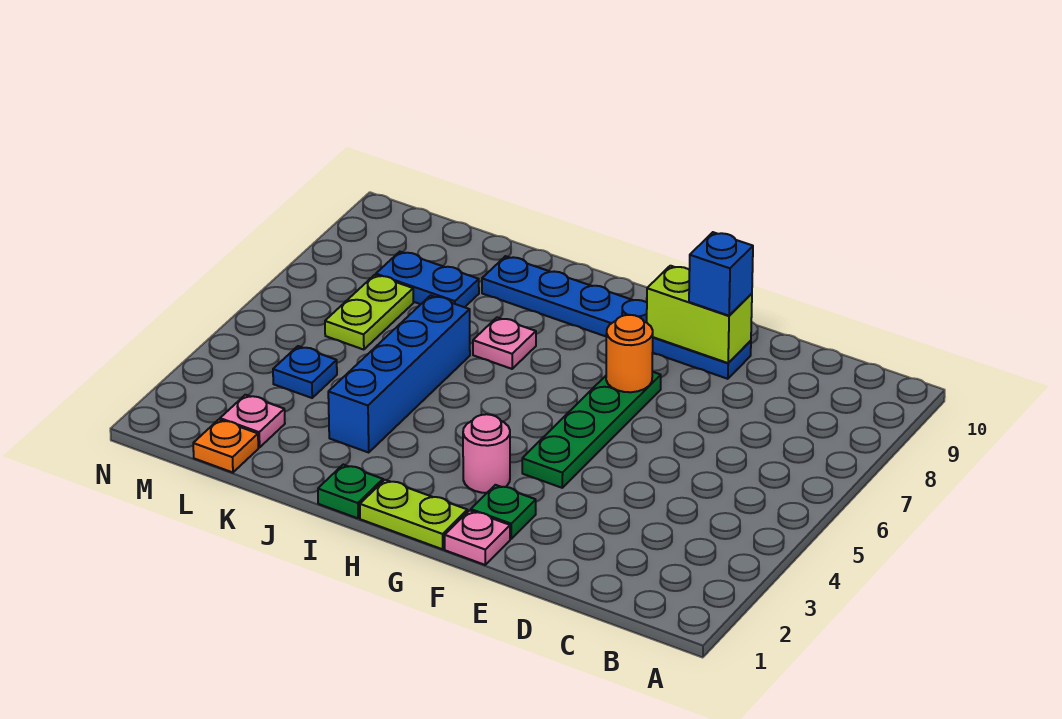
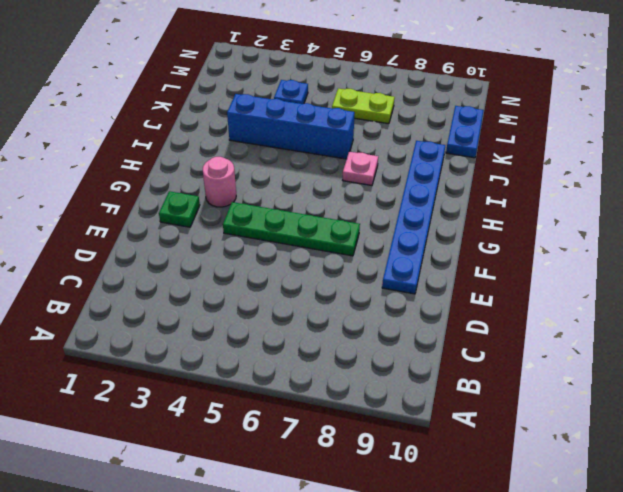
blue plate K10:L10 level 1 -> blue plate K8:L8 level 1
none -> pink plate F1 level 1
none -> lime plate G1:H1 level 1
none -> green plate I1 level 1

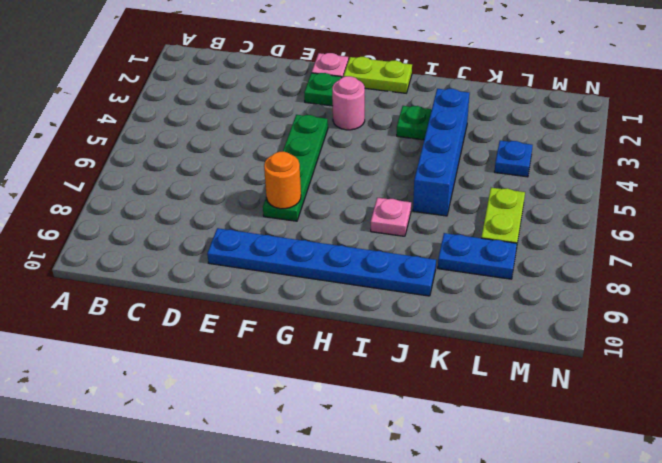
green plate I3 level 1 -> green plate I1 level 1
none -> orange plate L1 level 1
none -> pink plate L2 level 1
none -> lime brick E9:F9 level 2

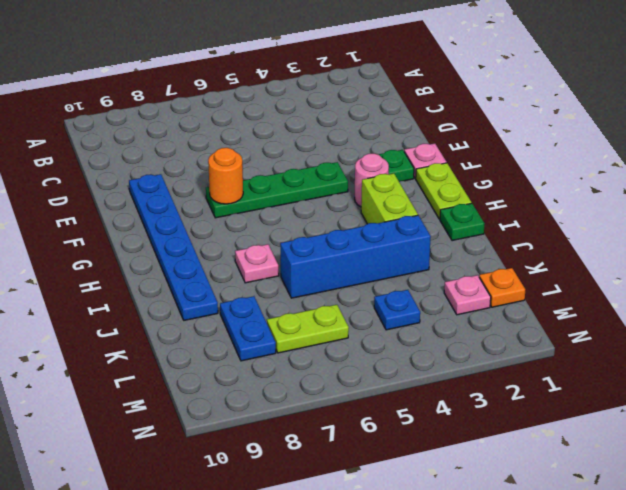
lime brick H3:I3 level 1 -> lime brick E9:F9 level 2
none -> blue brick E9 level 3

